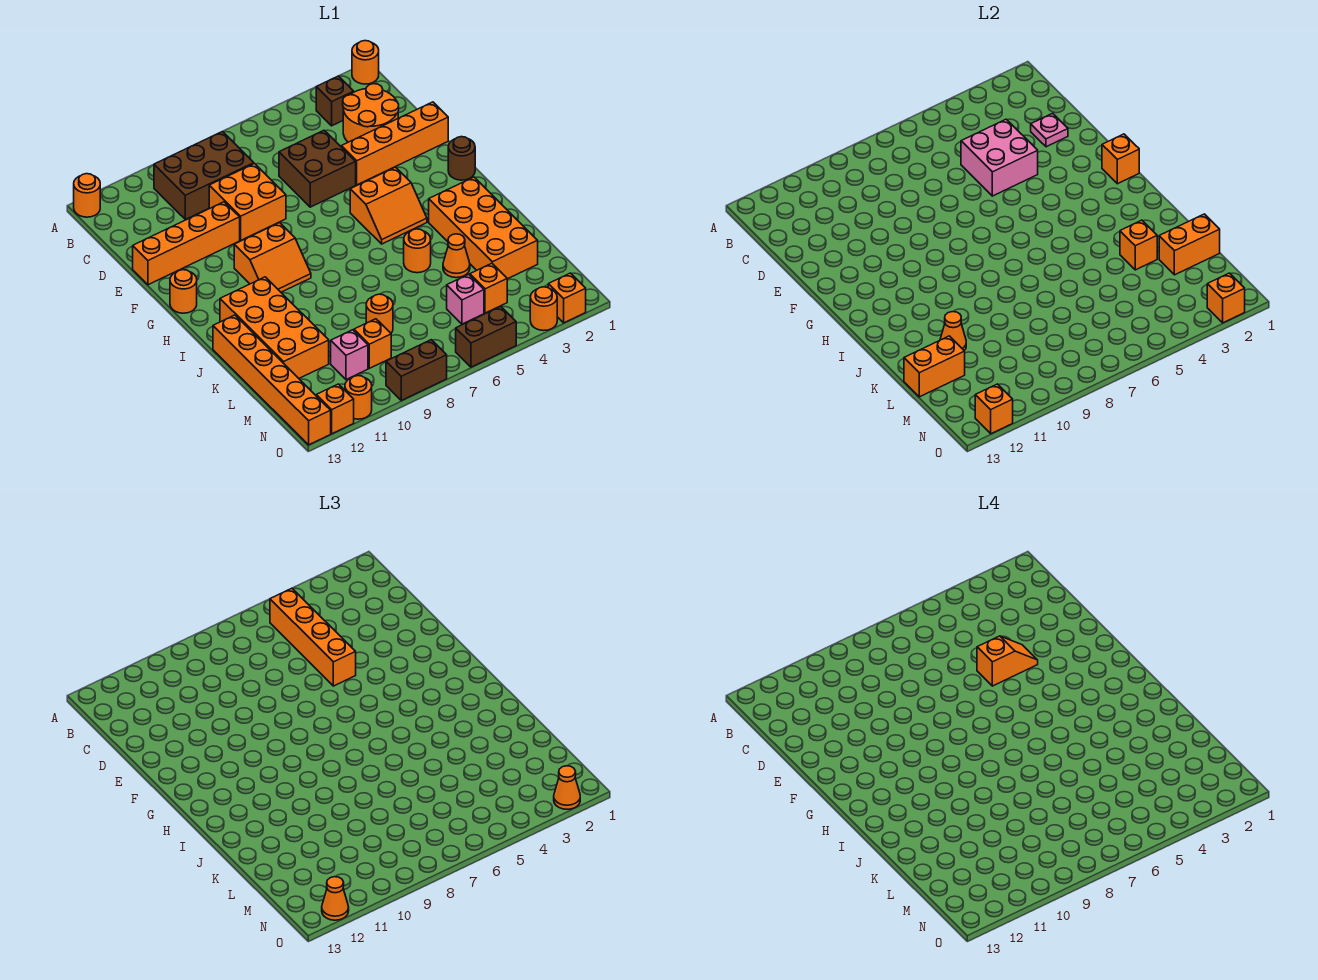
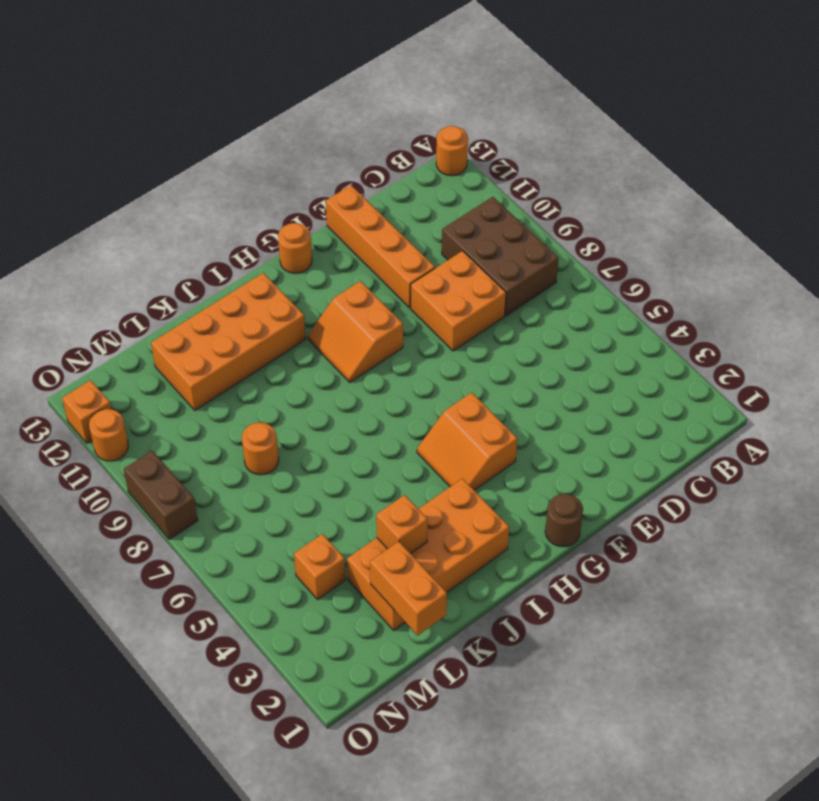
none -> orange round brick A1 level 1
none -> brown brick B3 level 1
none -> orange round brick C2:D3 level 1
none -> brown brick D5:E6 level 1

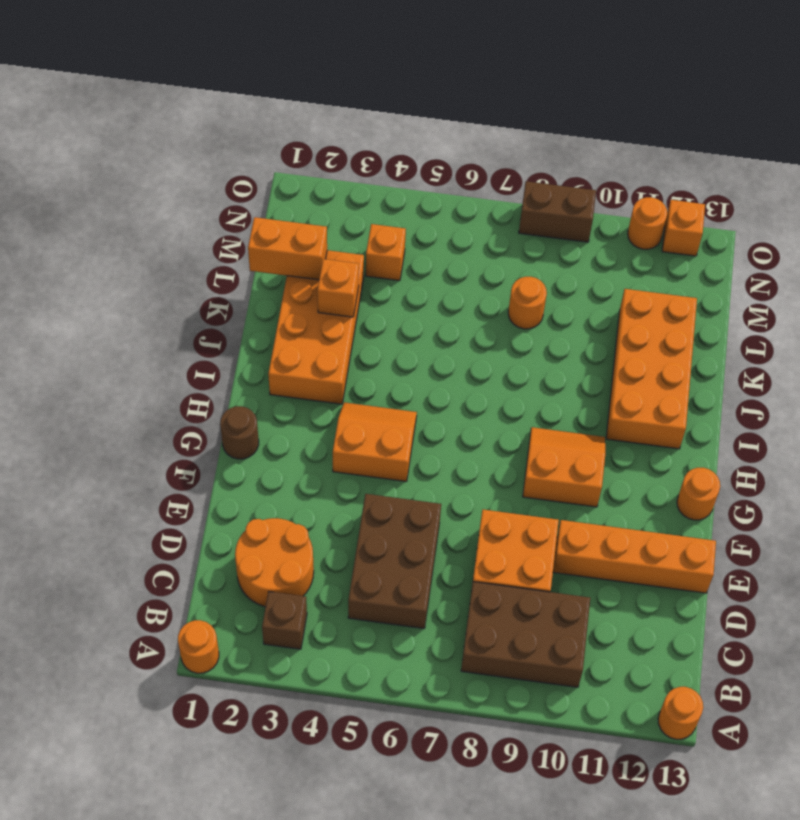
brown brick C5:E6 level 1 -> brown brick D5:E6 level 1
none -> orange brick E1:E4 level 1
none -> orange round brick J5 level 1
none -> orange brick J13:O13 level 1
none -> orange cone K4 level 1

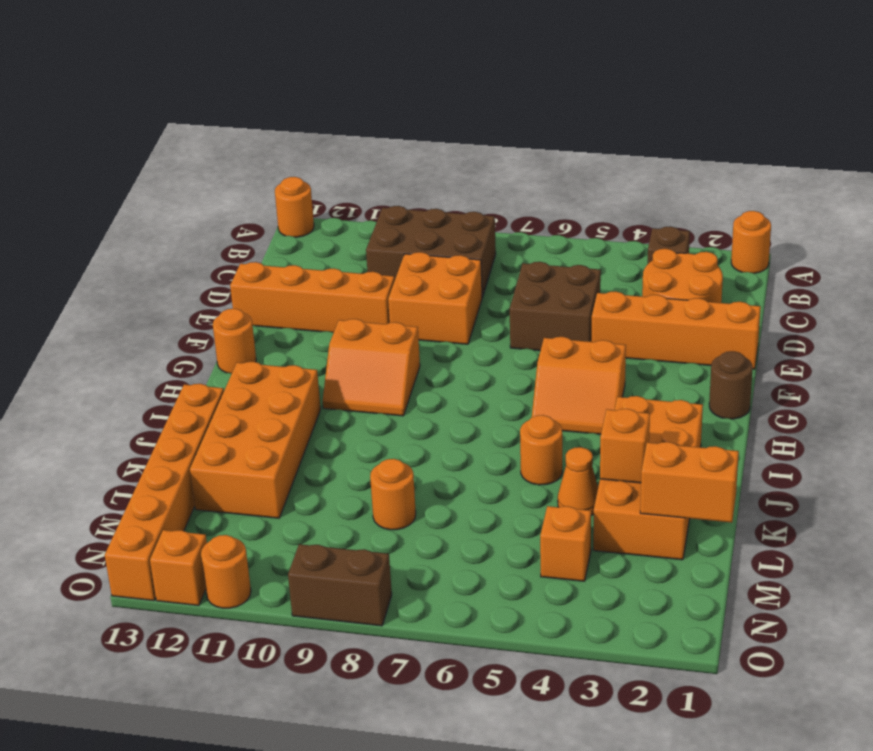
none -> pink brick M5 level 1
none -> orange brick M9 level 1
none -> pink brick M10 level 1
none -> orange brick O2 level 1

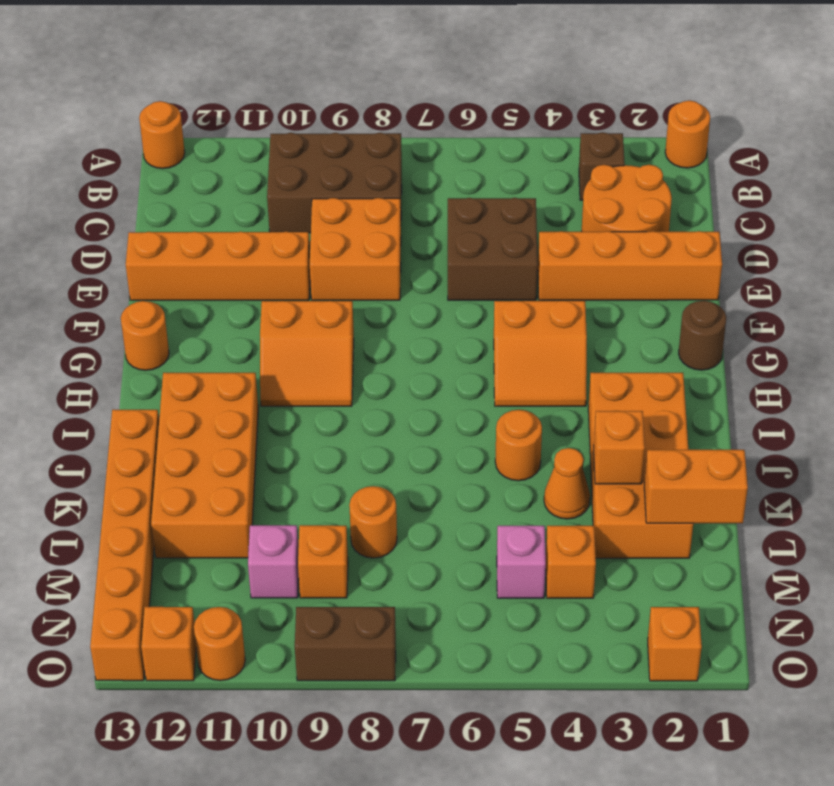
none -> orange round brick O3 level 1
none -> brown brick O5:O6 level 1
none -> pink plate D2 level 2
none -> pink brick D4:E5 level 2

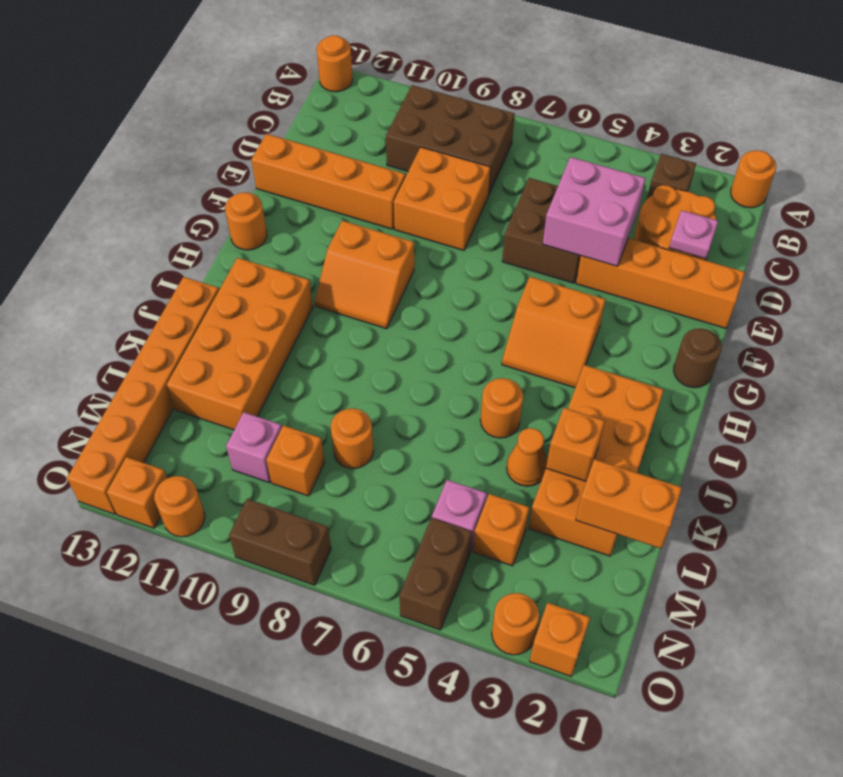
brown brick N5:O5 level 1 -> brown brick O5:O6 level 1
none -> orange brick G1 level 2
none -> orange cone K11 level 2
none -> orange brick L12:L13 level 2
none -> orange brick O2 level 2

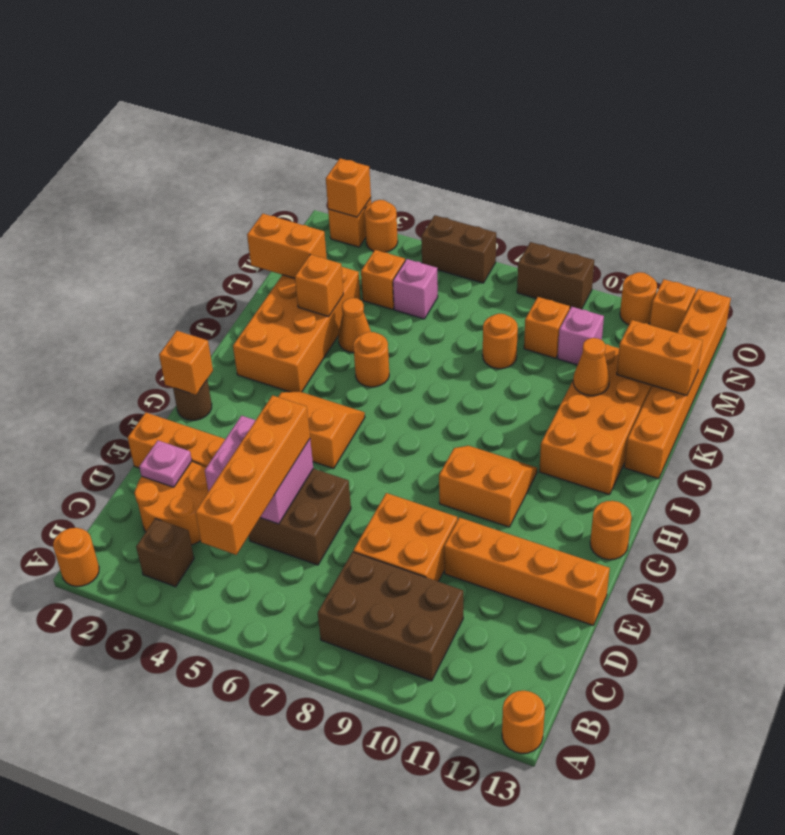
none -> orange brick O12 level 2
none -> orange cone O2 level 3
none -> orange cone O12 level 3
none -> orange slope E4:E5 level 4 top 5

